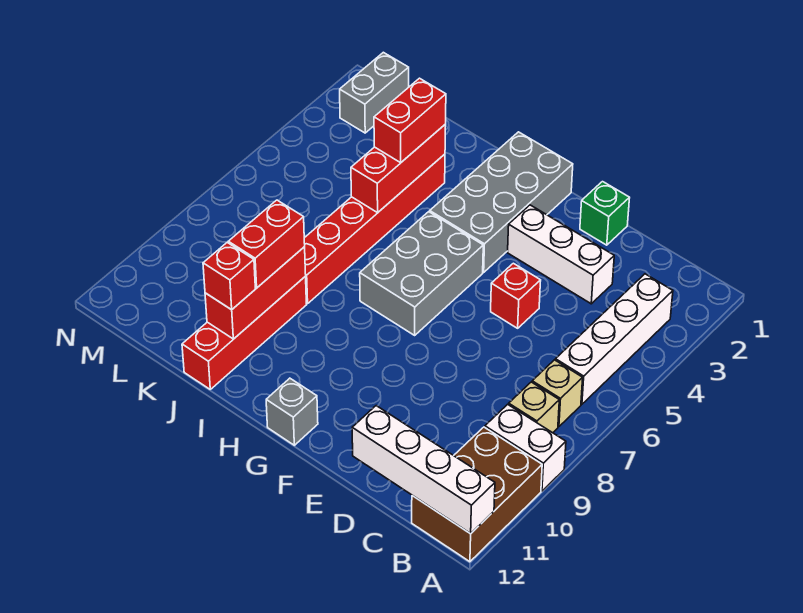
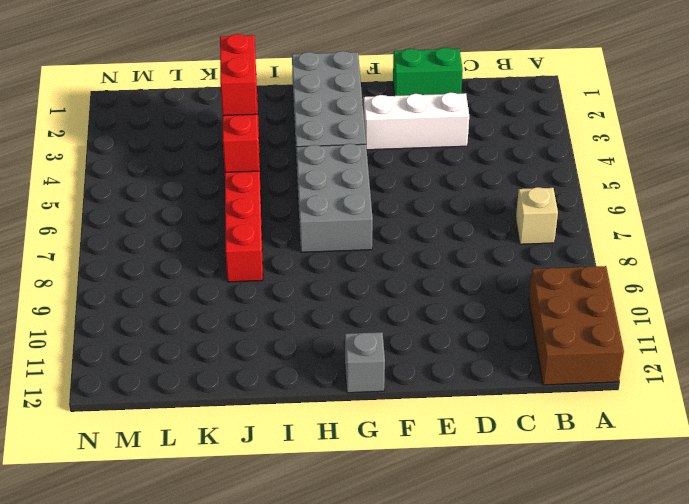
green brick D1:E1 level 1 -> green brick E1 level 1
none -> white brick A9:B9 level 1
none -> white brick B3:B6 level 1
none -> tan brick B8 level 1

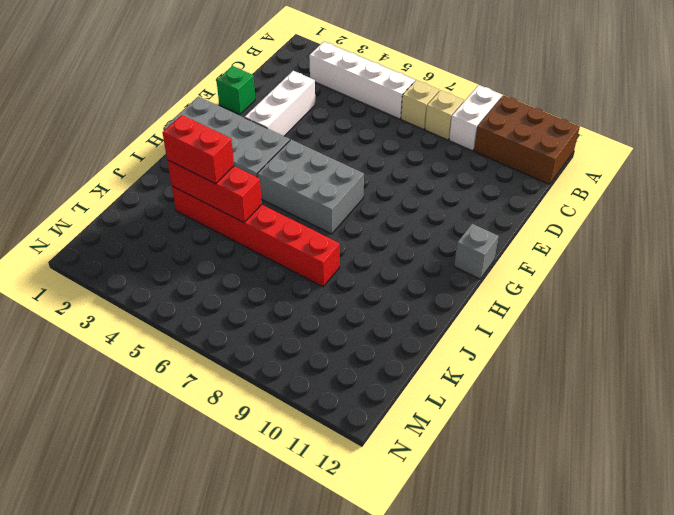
none -> red brick E5 level 1
none -> red brick J9:J12 level 1
none -> grey brick M1:M2 level 1

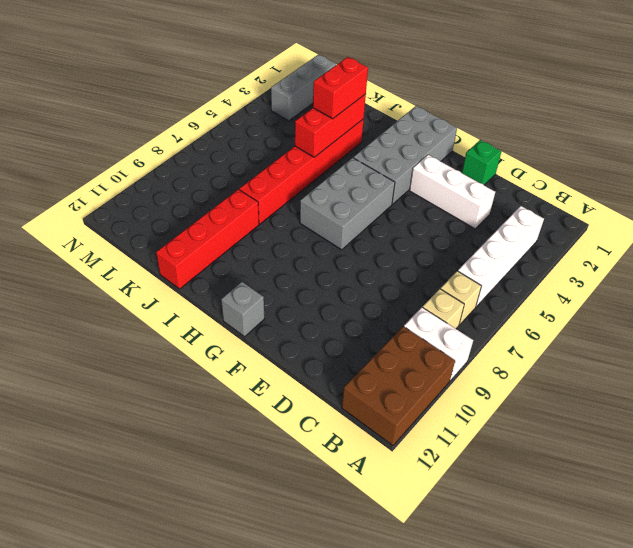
grey brick M1:M3 level 1 -> grey brick M1:M2 level 1
none -> red brick E5 level 1
none -> white brick A12:D12 level 2
none -> red brick J9:J11 level 2

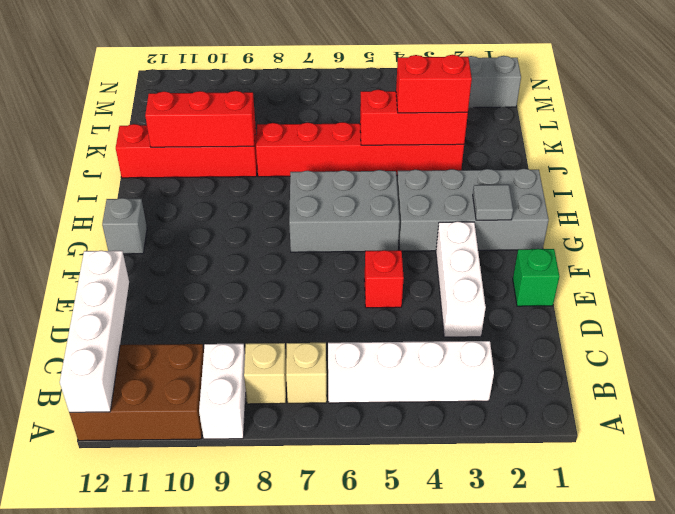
grey tile G2 level 2 -> none
none -> red brick J9:J10 level 3
none -> red brick J11 level 3

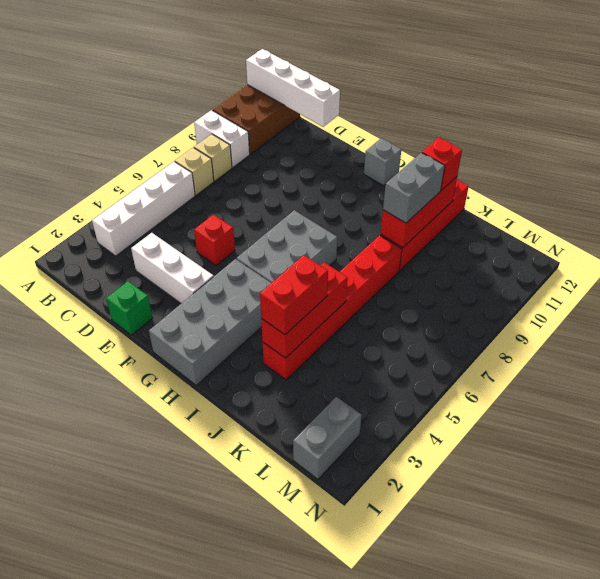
grey brick J9:J10 level 3 -> red brick J9:J10 level 3

